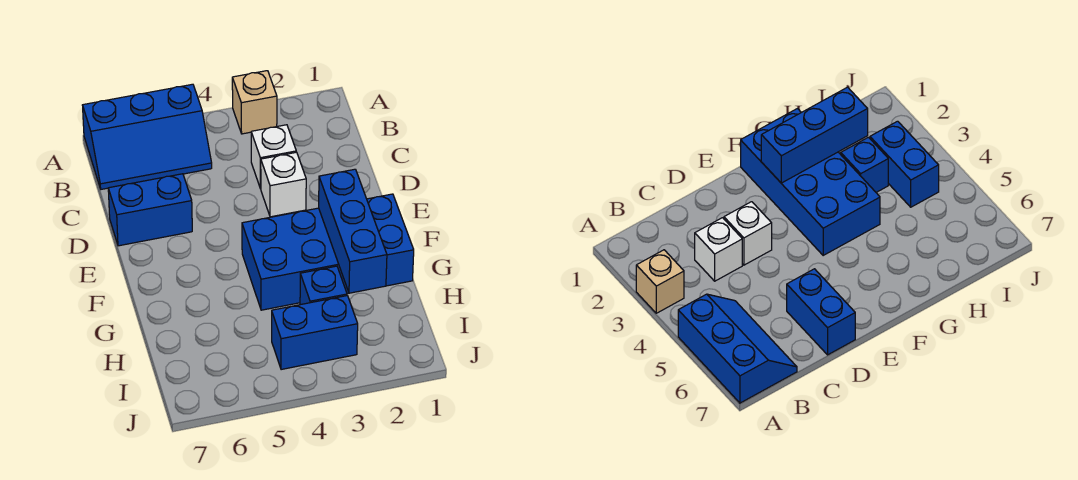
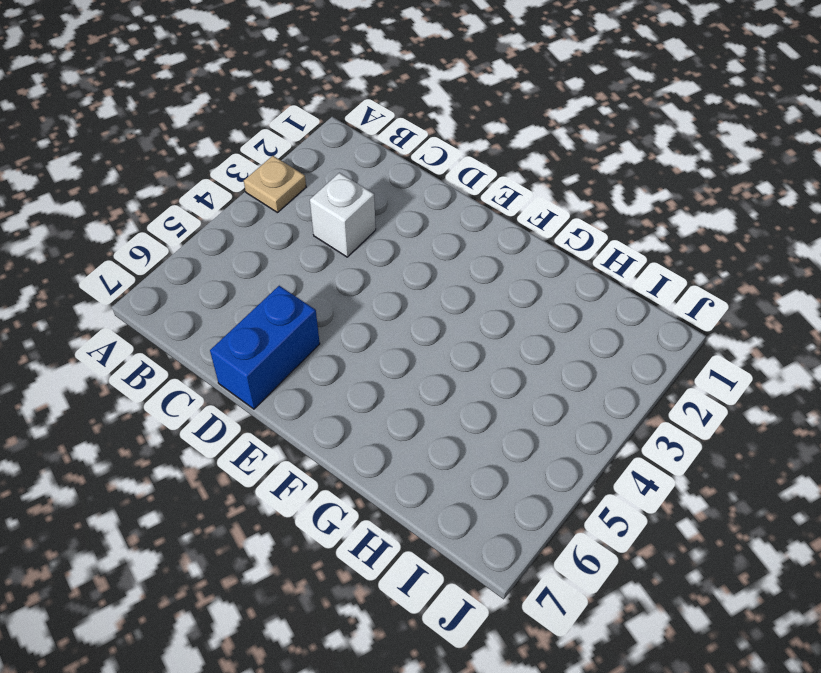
tan plate A3 level 1 -> tan brick A3 level 1
none -> blue slope A5:B7 level 1 top A
none -> white brick D3 level 1

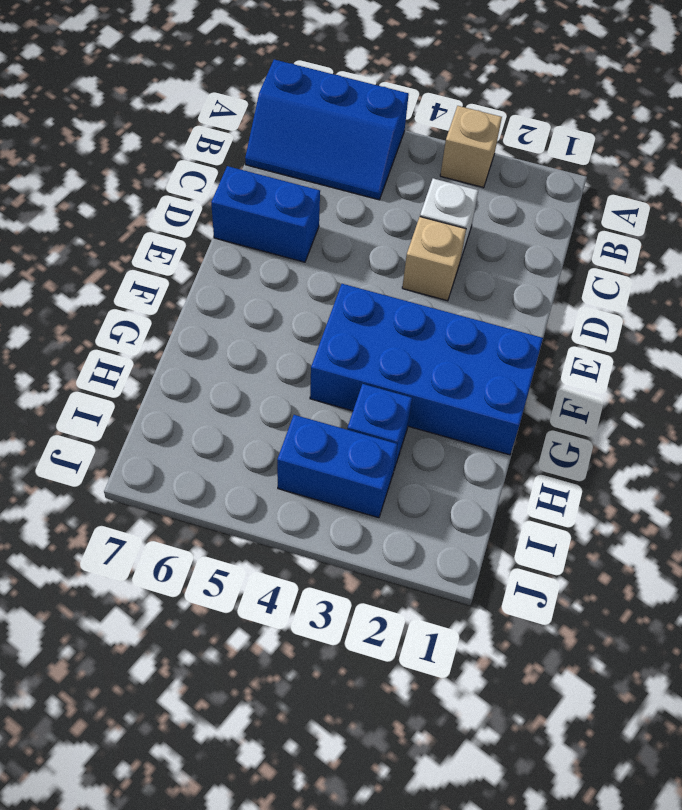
tan brick D3 level 1 -> white brick D3 level 1
none -> blue brick F2:H2 level 2

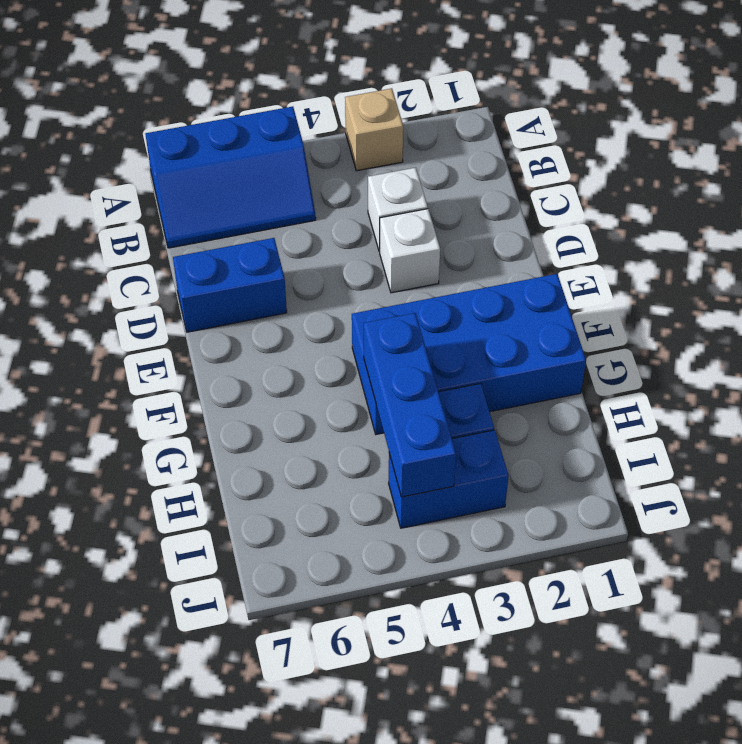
blue brick G4:I4 level 2 -> blue brick F2:H2 level 2

